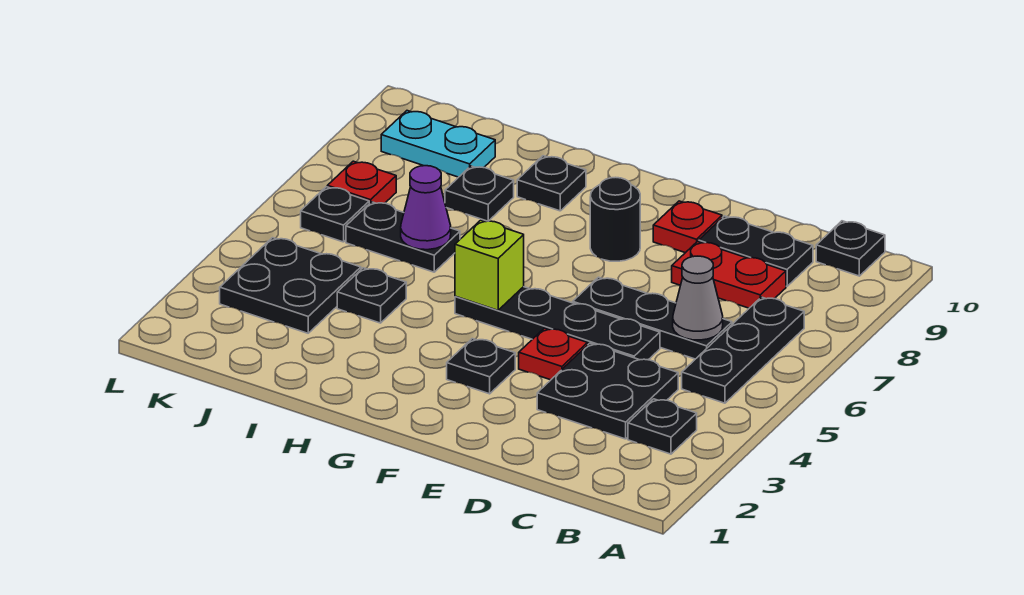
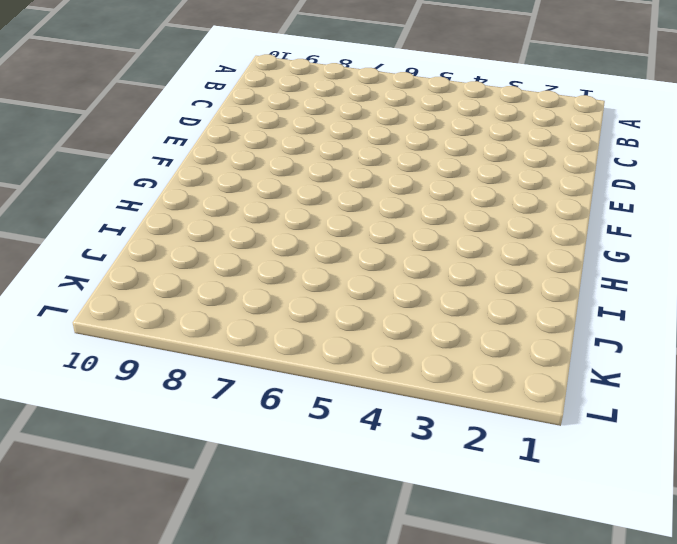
none -> black plate B3 level 1
none -> black plate B5:B7 level 1
none -> black plate B10 level 1

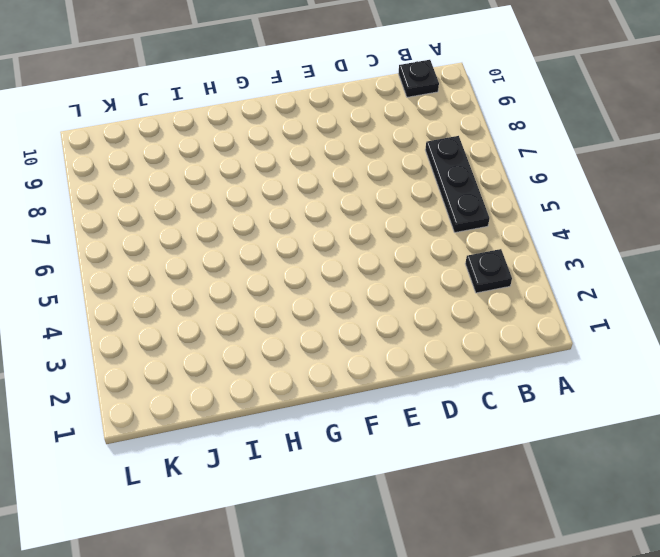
none -> black plate C3:D4 level 1
none -> black plate C6:E6 level 1
none -> red plate C8:D8 level 1

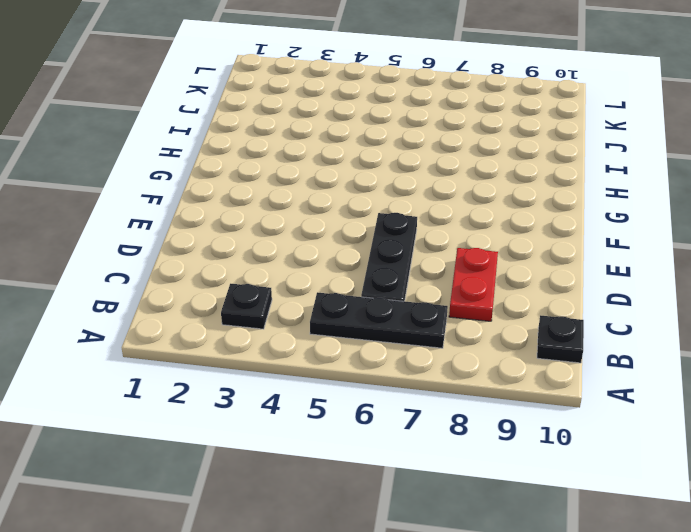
none -> black plate C3:D4 level 1
none -> black plate C9:D9 level 1
none -> black plate D5:G5 level 1

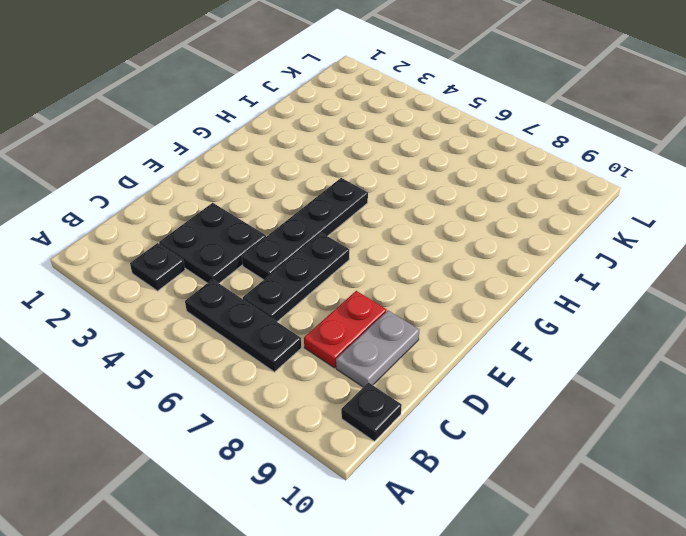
grey plate C9:D9 level 1 -> black plate C9:D9 level 1
none -> red plate E4 level 1
none -> red plate E9 level 1
none -> black plate F3 level 1

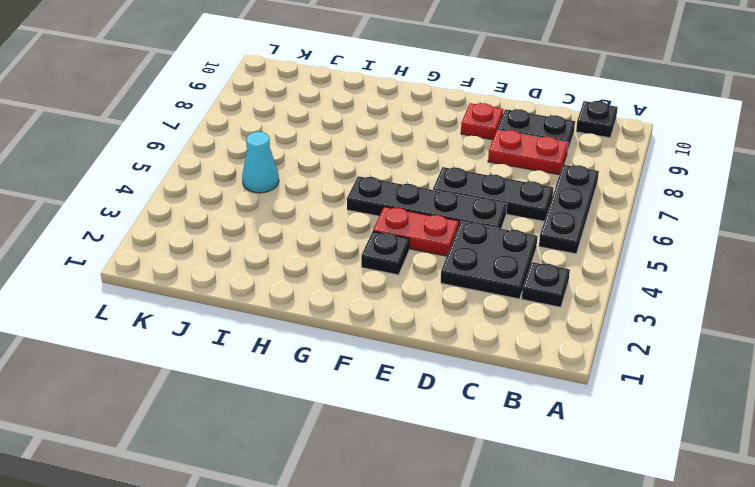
red plate E4:F4 level 1 -> red plate E4 level 1
cyan cone J5 level 1 -> none
none -> black round brick F8 level 1
none -> black plate H9 level 1
none -> black plate I4 level 1

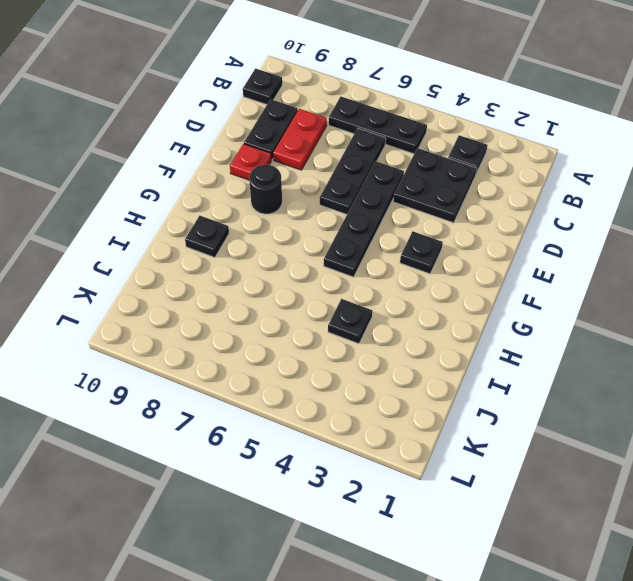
none -> red plate E4 level 1
none -> black plate I6:J6 level 1
none -> black plate I8 level 1

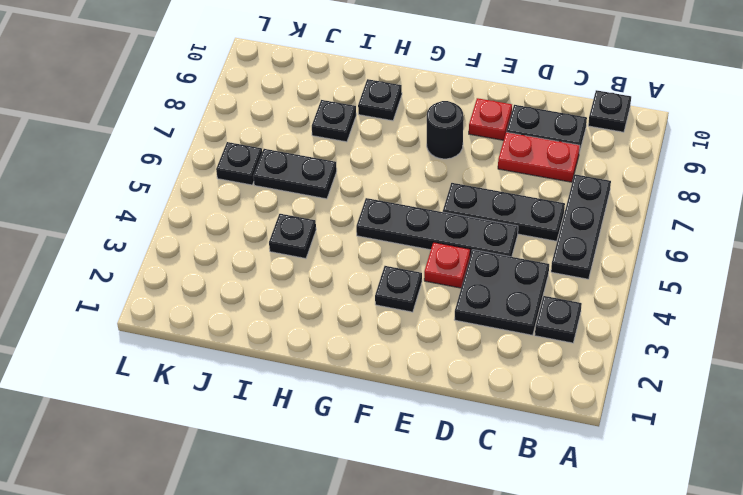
none -> black plate J3:K4 level 1
none -> cyan plate J9:K9 level 1
none -> red plate K7 level 1

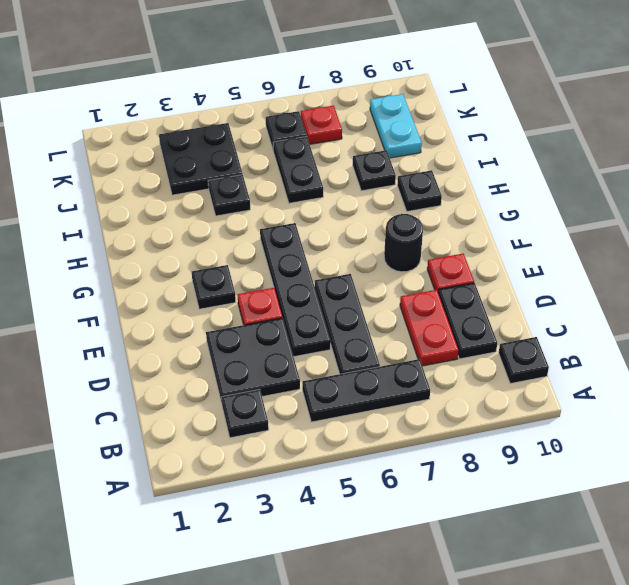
none -> grey cone C6 level 2
none -> lime brick G5 level 2
none -> purple cone I6 level 2

